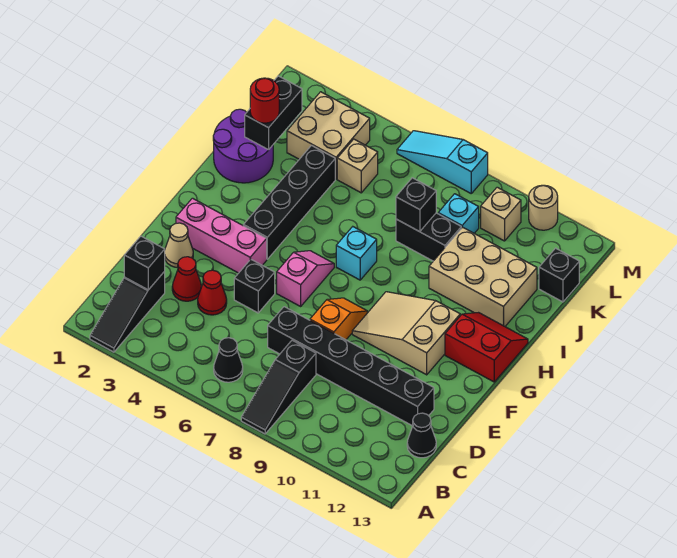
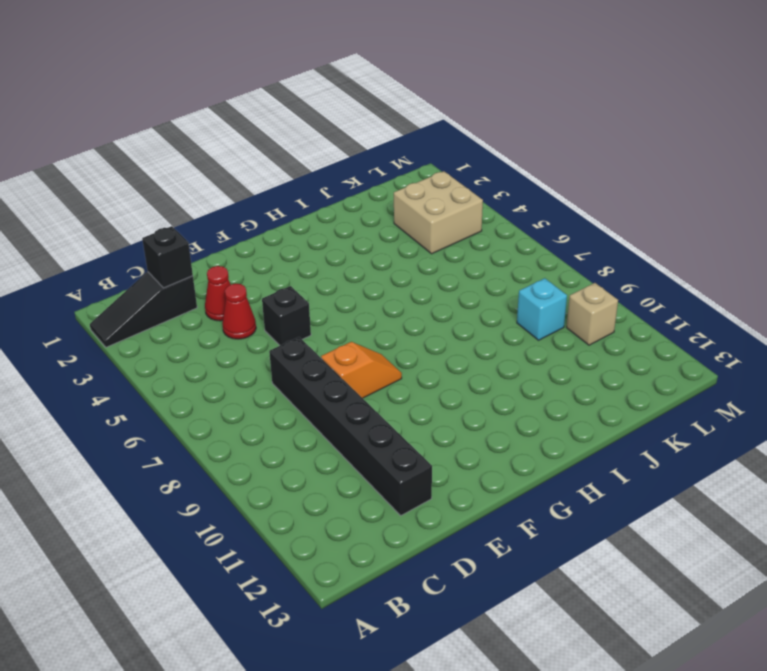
none -> black slope A8:C8 level 1 top C
none -> black cone B6 level 1
none -> black cone C13 level 1
none -> tan cone E2 level 1

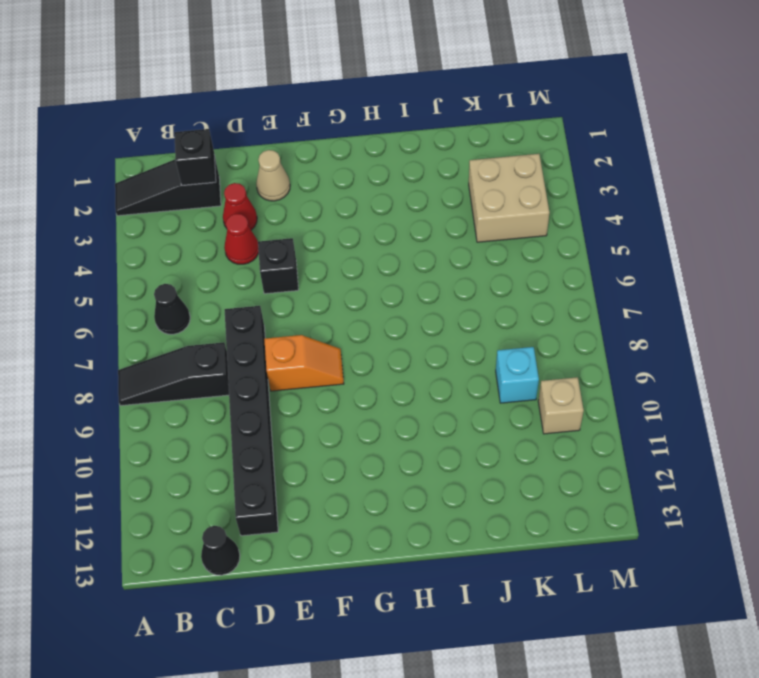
none -> pink brick F2:F4 level 1
none -> pink slope F6:G6 level 1 top F
none -> tan slope F9:G11 level 1 top 11
none -> black brick G4:J4 level 1

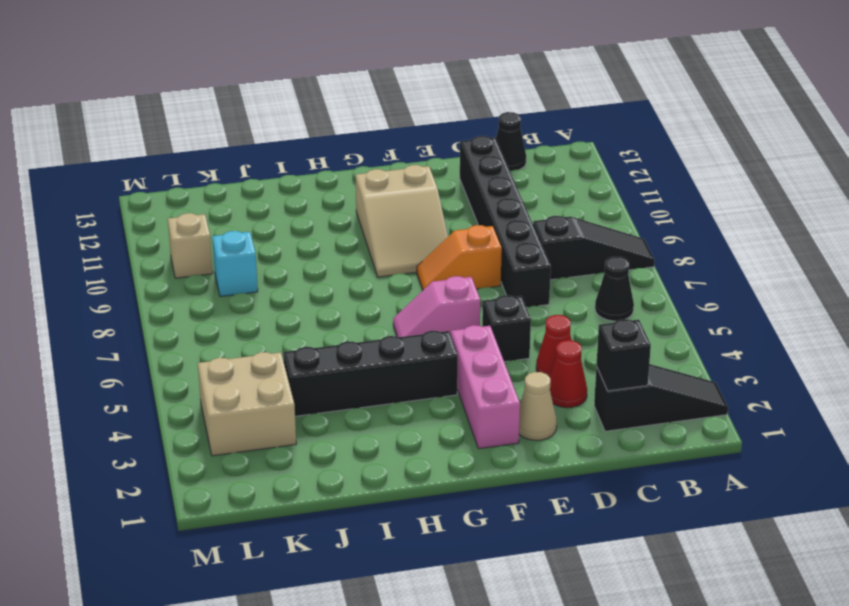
none -> red slope G12:H13 level 1 top G
none -> cyan brick H7 level 1
none -> purple round brick I1:J2 level 1
none -> tan brick I10:J12 level 1

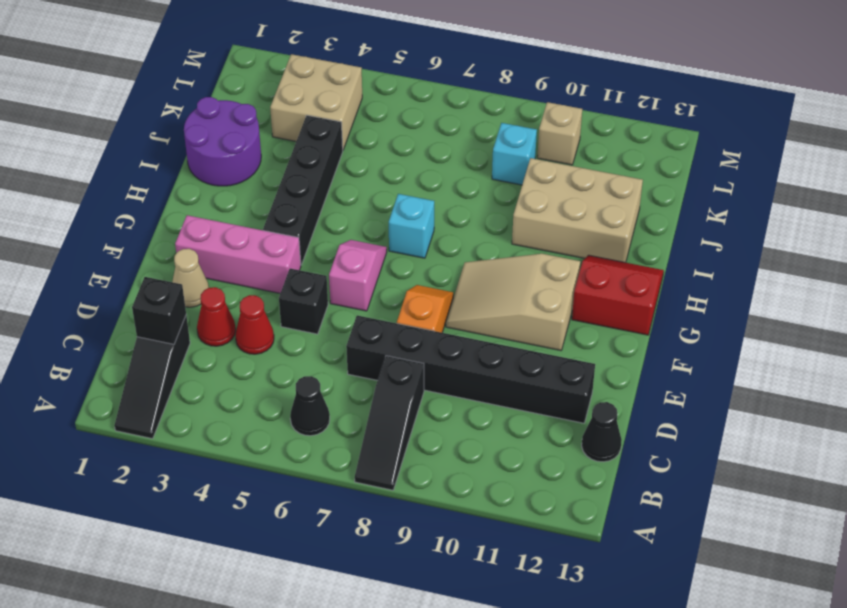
none -> black brick J8:J9 level 1
none -> tan brick K5 level 1
none -> black brick K13 level 1
none -> cyan slope M6:M8 level 1 top 8

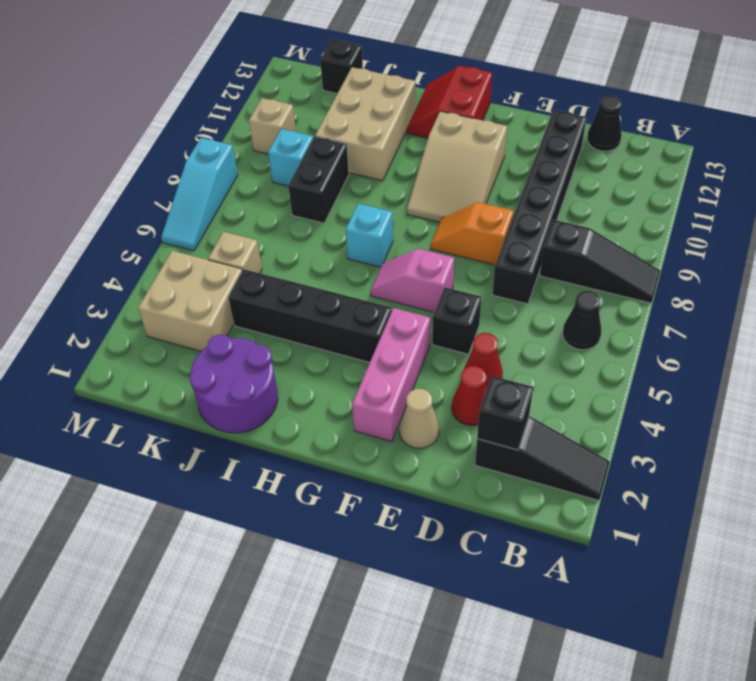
none -> tan round brick M11 level 1
none -> black brick J2:K2 level 2
none -> black brick J8 level 2
none -> red round brick J2 level 3

